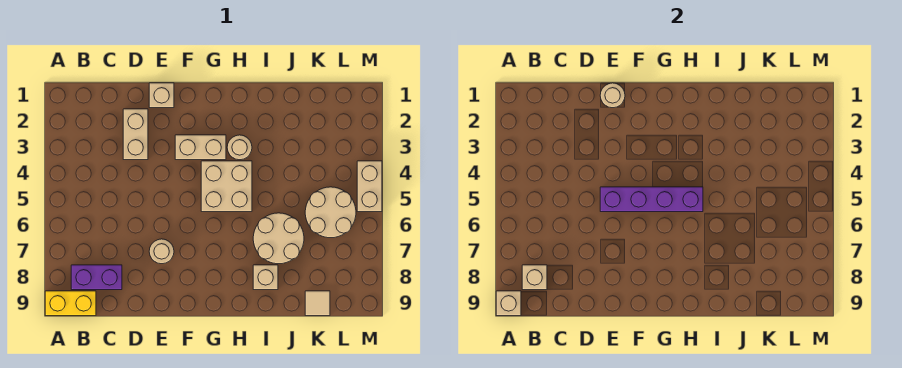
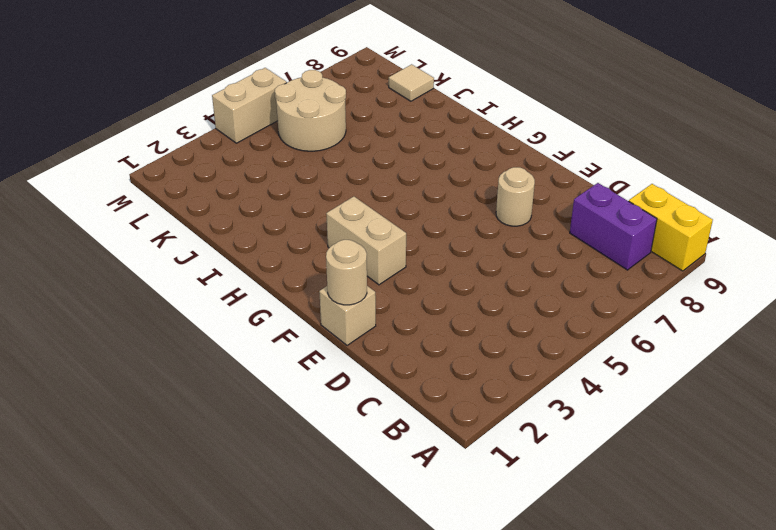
none -> tan brick D2:D3 level 1
none -> tan brick G4:H5 level 1
none -> tan round brick H3 level 1

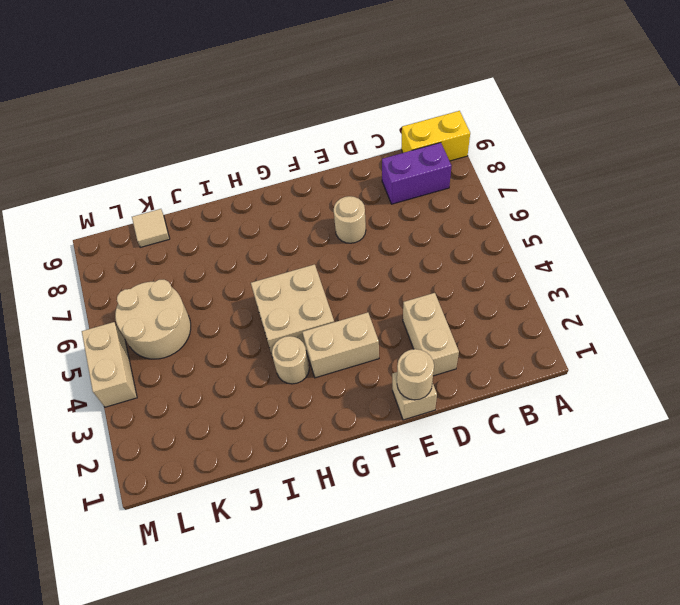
none -> tan round brick I6:J7 level 1
none -> tan brick I8 level 1
none -> tan brick A9 level 2

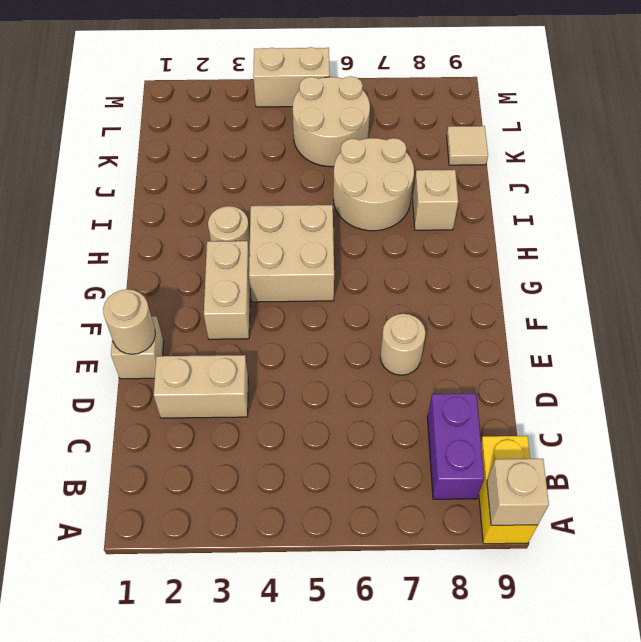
none -> tan brick B8 level 2
none -> purple brick E5:H5 level 2

